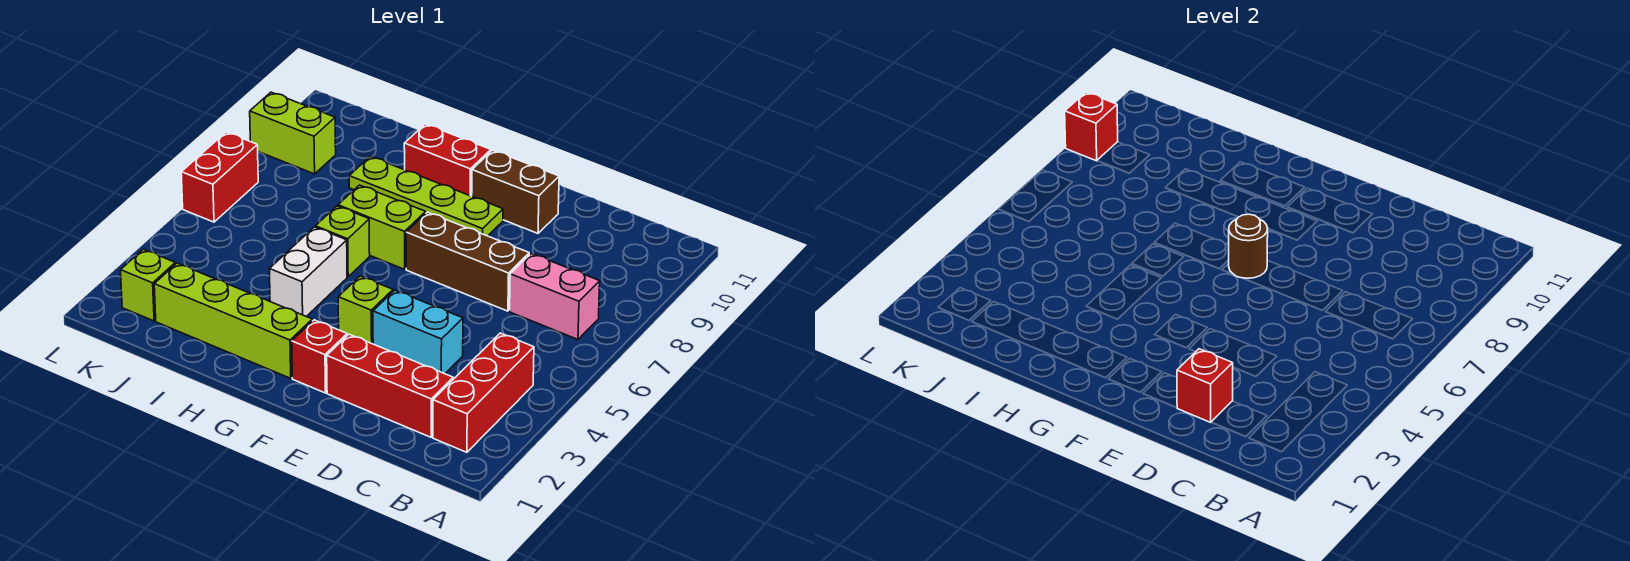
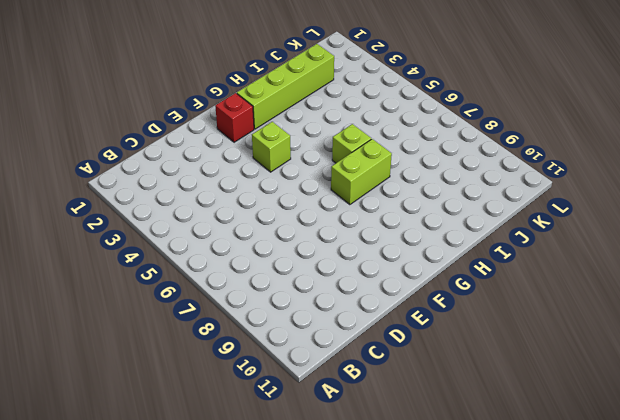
none -> red brick B2:B4 level 1
none -> pink brick B7:C7 level 1
none -> red brick C2:E2 level 1

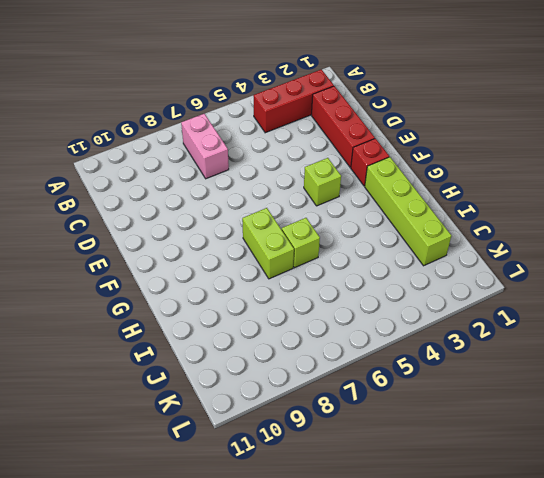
none -> cyan brick D4:E4 level 1
none -> brown brick D7:F7 level 1
none -> brown brick E10:F10 level 1

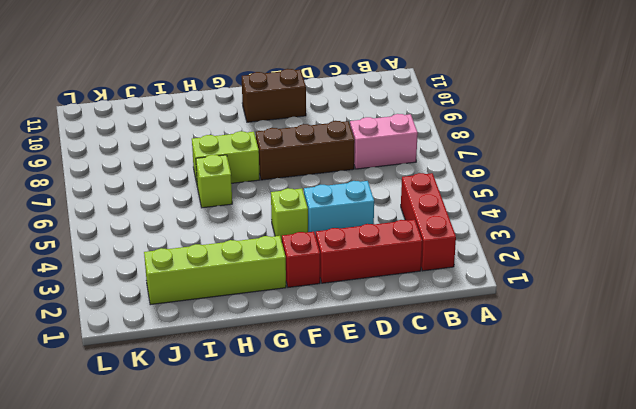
none -> lime plate F9:I9 level 1
none -> red brick G10:H10 level 1
none -> white brick H4:H5 level 1

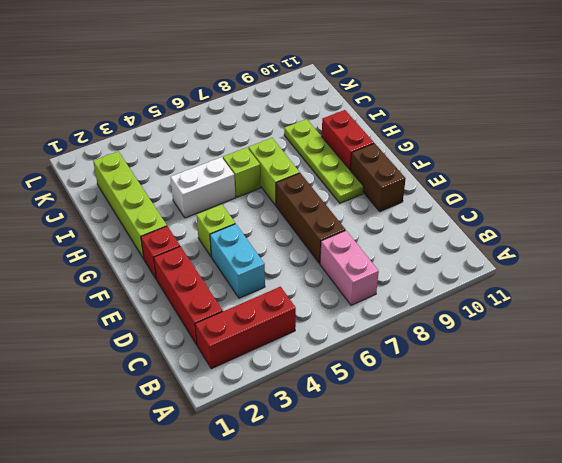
none -> lime brick K2 level 1
none -> lime brick K9:L9 level 1
none -> red brick L6:L7 level 1

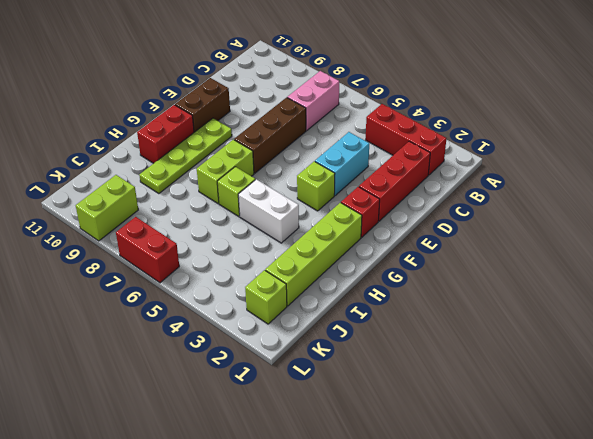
none -> red brick D2 level 2
none -> brown round brick F7 level 2
none -> red brick L9 level 2

